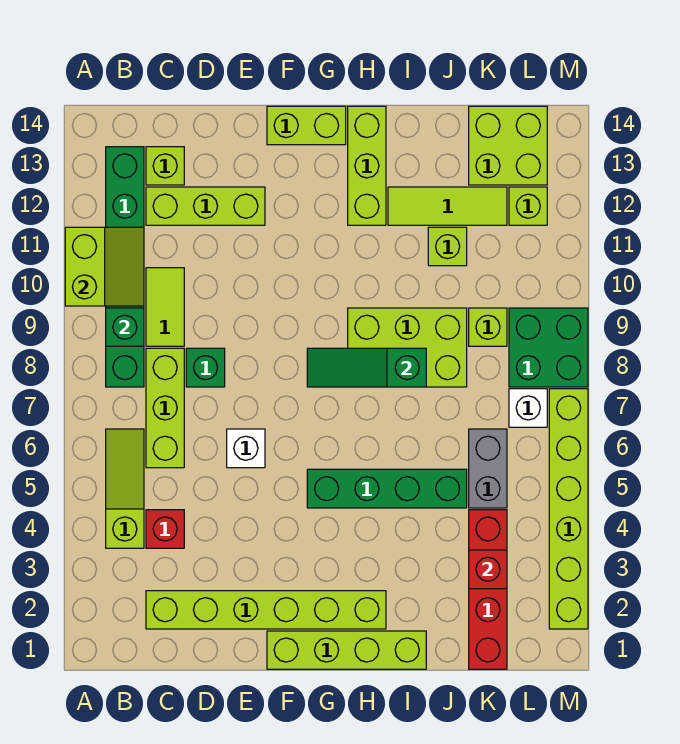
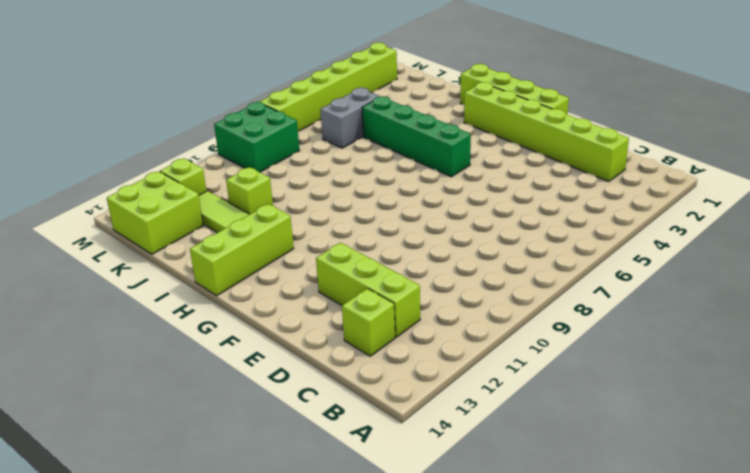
none -> lime slope B4:B6 level 1 top 4
none -> green brick B8:B13 level 1
none -> red brick C4 level 1

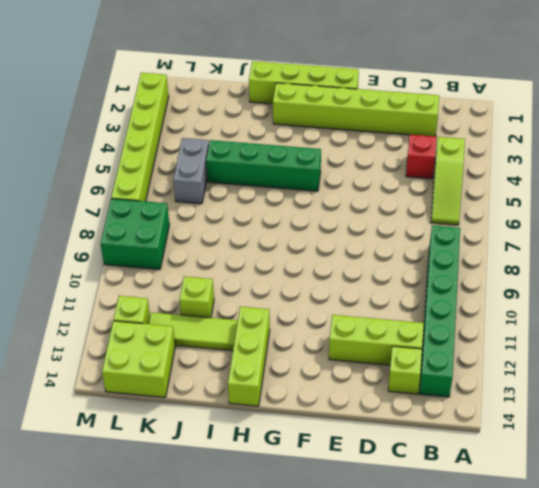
none -> lime brick C6:C8 level 1
none -> lime tile C9:C10 level 1
none -> green brick D8 level 1

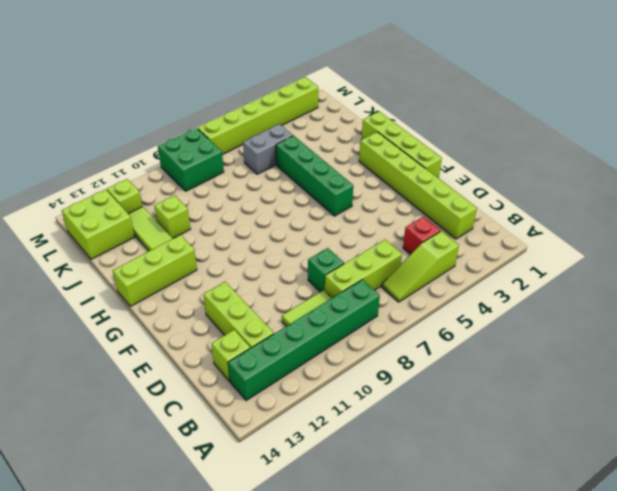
none -> white brick E6 level 1
none -> lime brick F14:G14 level 1
none -> lime brick H8:J9 level 1

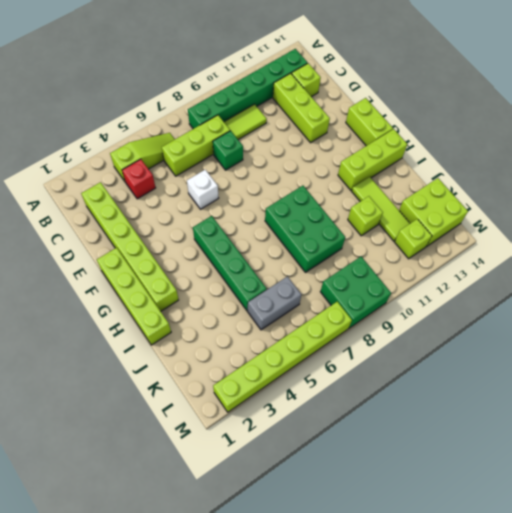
green brick H8:J9 level 1 -> lime brick H8:J9 level 1
none -> red brick K1:K4 level 1
none -> lime brick K9 level 1
none -> white brick L7 level 1

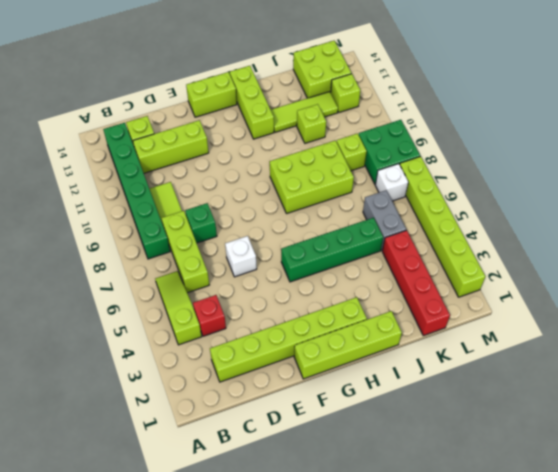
none -> lime slope A10:B11 level 2 top A
none -> green brick B9 level 2
none -> green slope G8:I8 level 2 top I

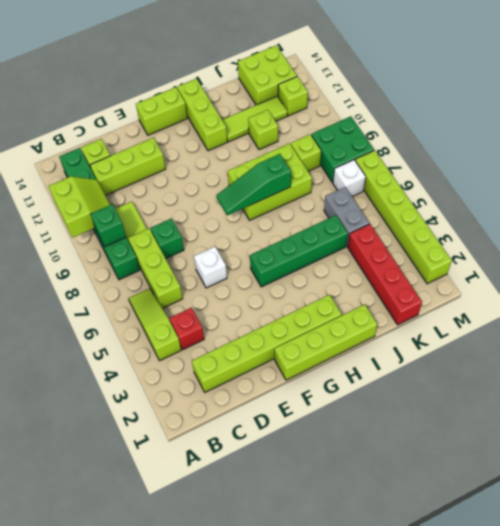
none -> red brick K3 level 2

